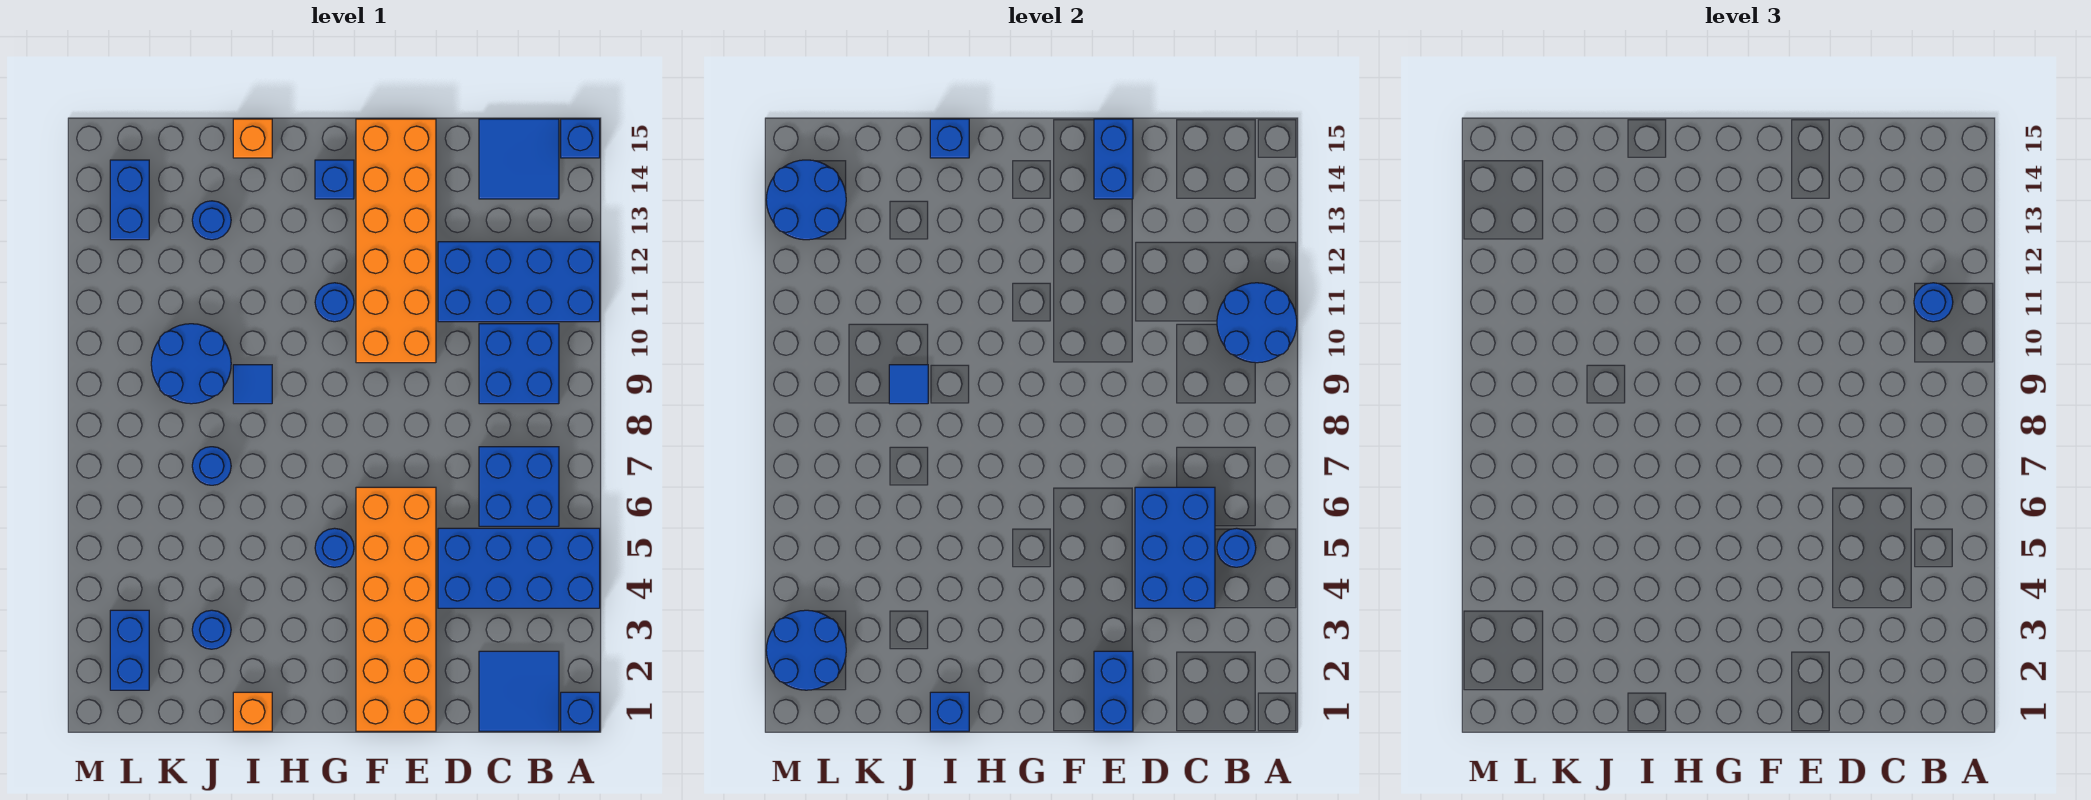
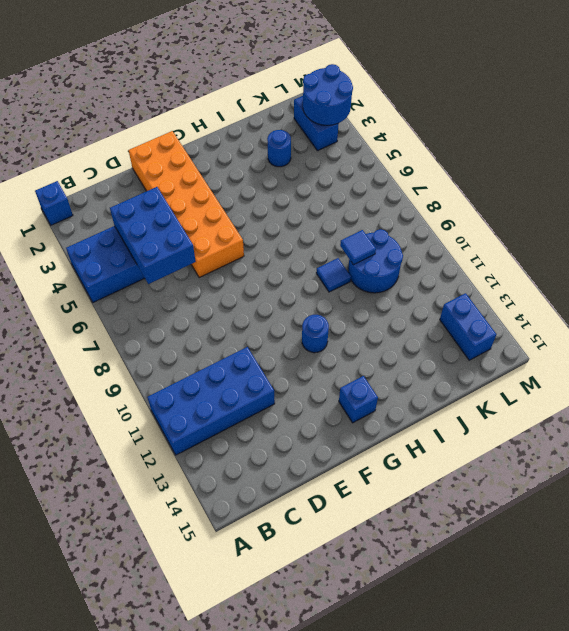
none -> blue brick A15 level 1
none -> blue tile B1:C2 level 1
none -> blue brick B6:C7 level 1
none -> blue brick B9:C10 level 1

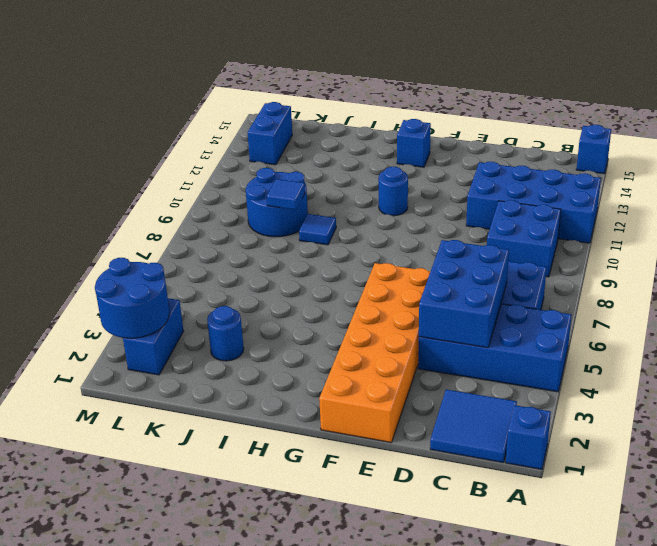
none -> blue tile B14:C15 level 1
none -> orange brick E10:F15 level 1
none -> blue round brick G5 level 1
none -> orange brick I1 level 1

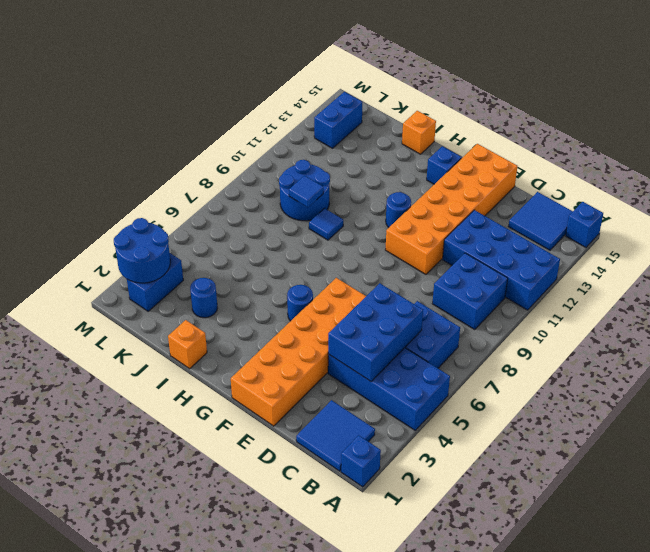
none -> blue round brick J7 level 1
none -> blue round brick J13 level 1
none -> blue round brick A10:B11 level 2
none -> blue round brick B5 level 2

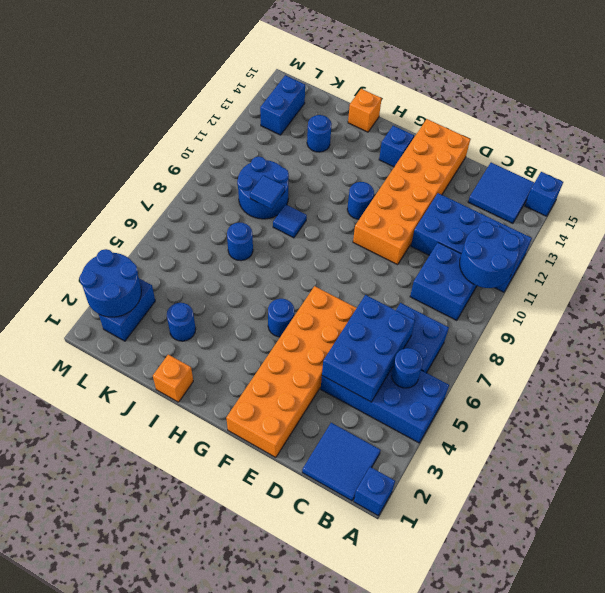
none -> blue brick E1:E2 level 2
none -> blue brick E14:E15 level 2
none -> blue brick I1 level 2
none -> blue brick I15 level 2

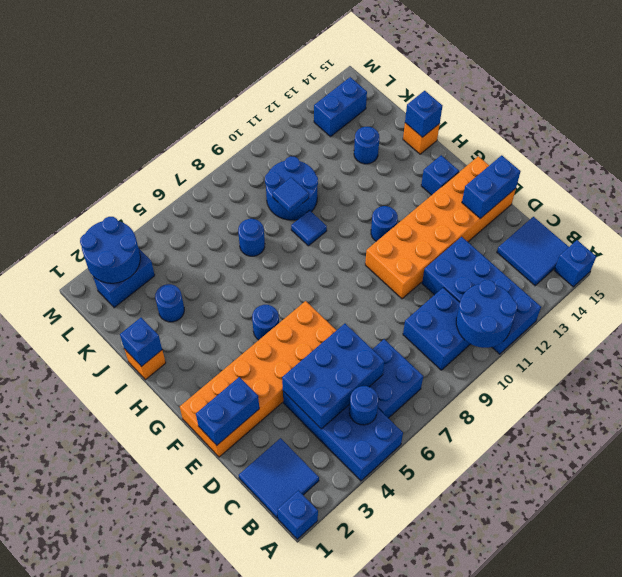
none -> blue round brick L13:M14 level 2
none -> blue round brick B11 level 3

